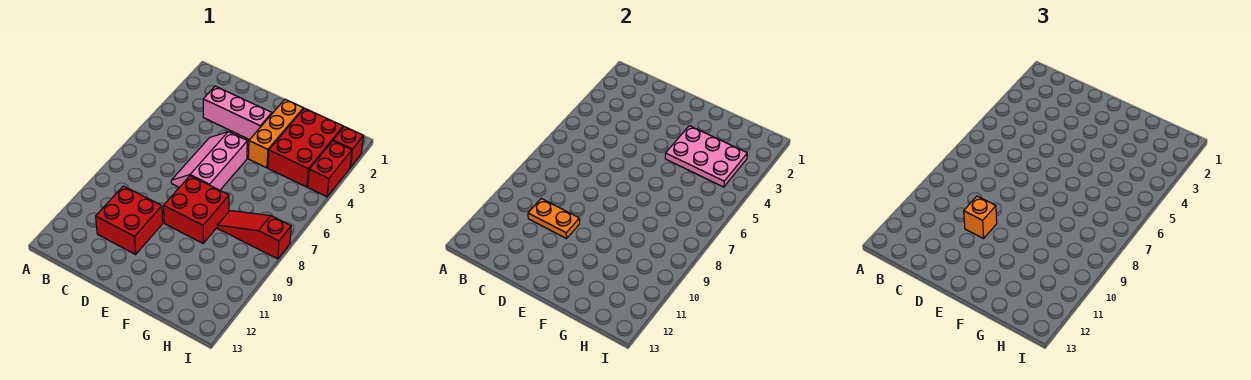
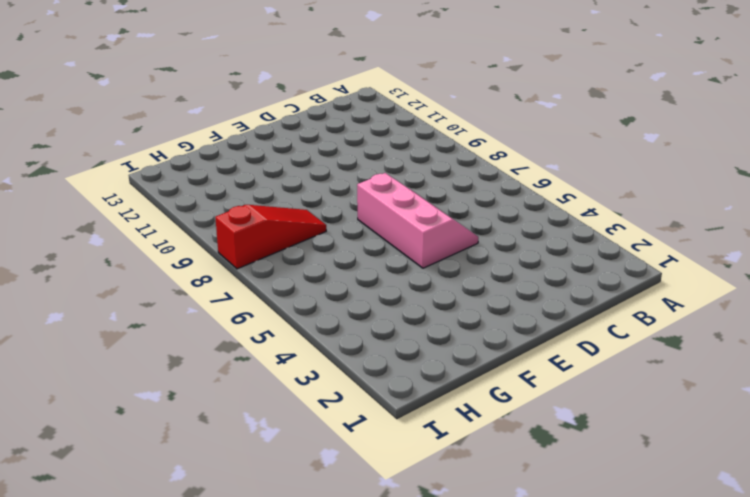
none -> pink brick C3:E3 level 1
none -> red brick C10:D11 level 1
none -> red brick E8:F9 level 1

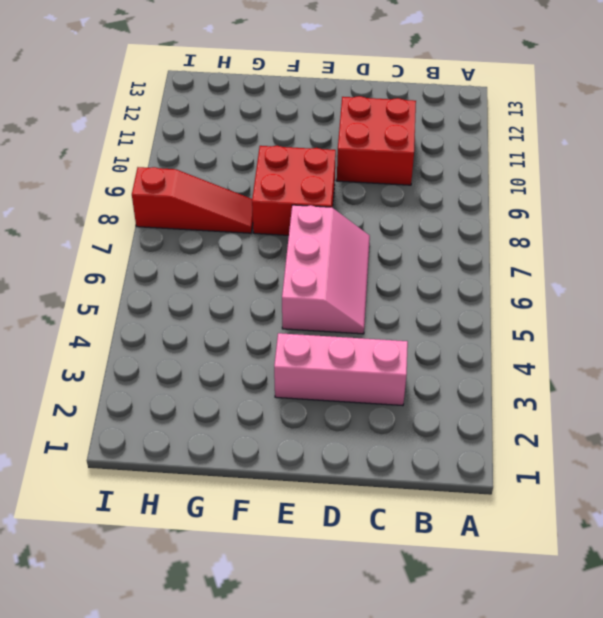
none -> orange brick F2:F4 level 1
none -> red brick G2:H4 level 1
none -> red brick I2 level 1

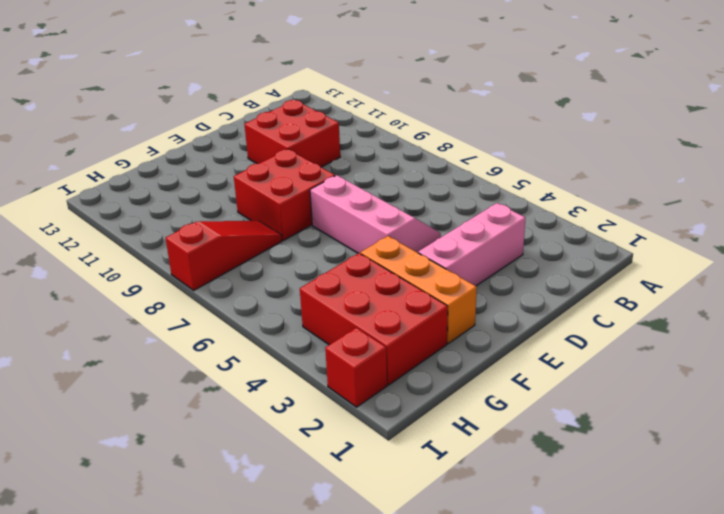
none -> red brick I3:I4 level 1
none -> orange plate C10:D10 level 2
none -> pink plate F3:H4 level 2

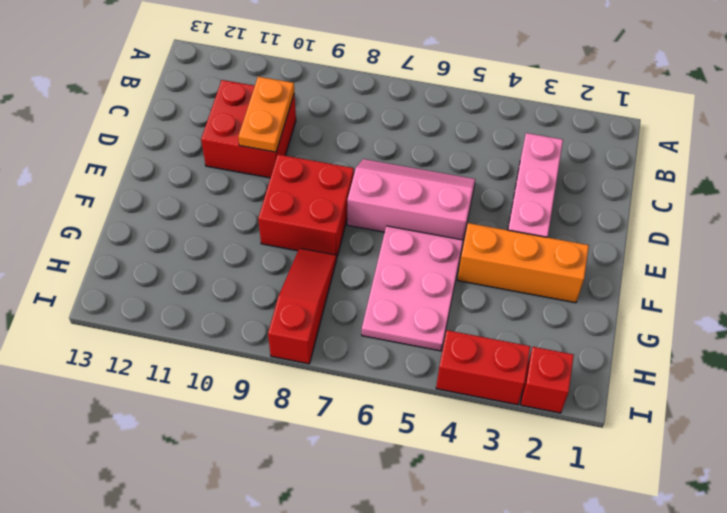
pink plate F5:H6 level 1 -> pink plate F3:H4 level 2
none -> red brick G2:H4 level 1
none -> orange brick D10 level 3

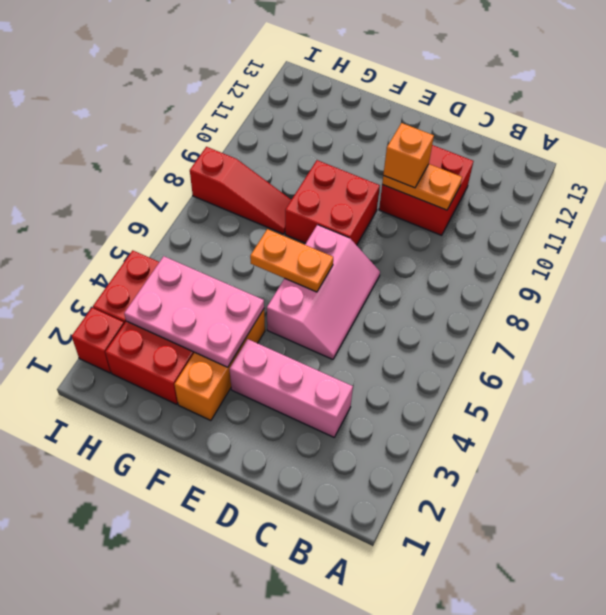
orange plate E6:F6 level 2 -> none

